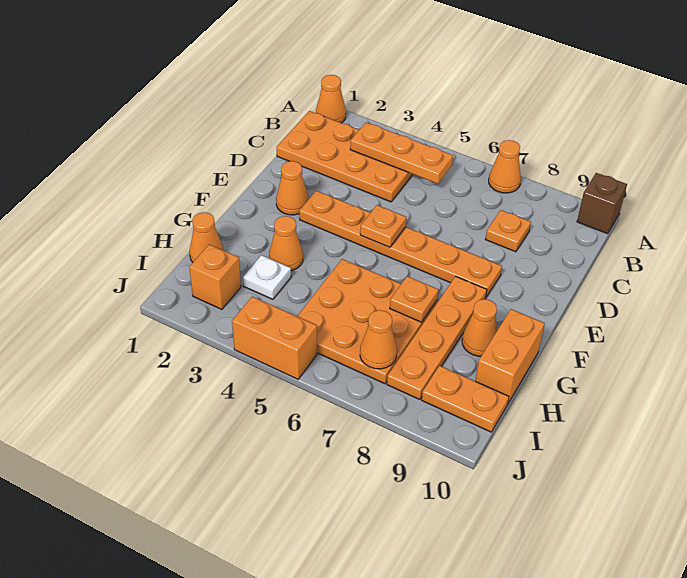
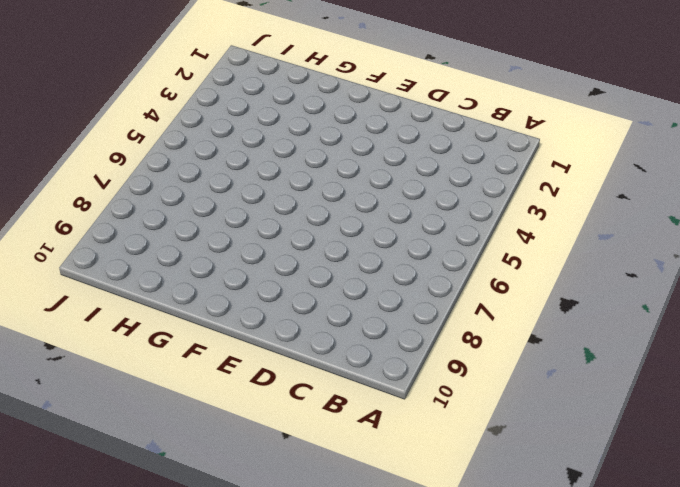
none -> orange cone A1 level 1
none -> orange cone A7 level 1
none -> brown brick A10 level 1

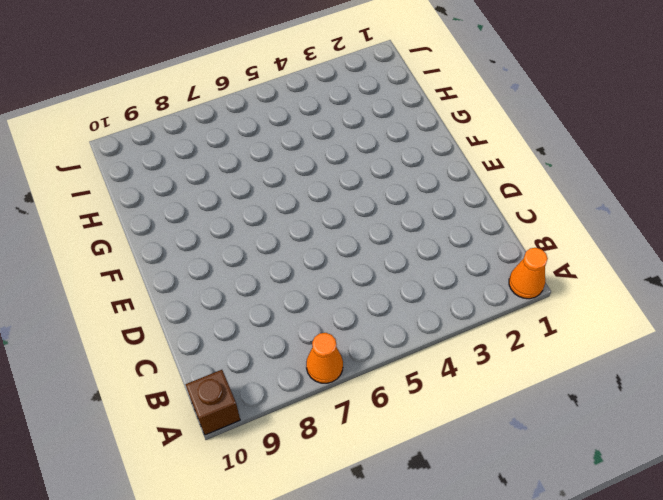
none -> orange plate B1:C4 level 1
none -> orange plate C8 level 1
none -> orange cone E2 level 1

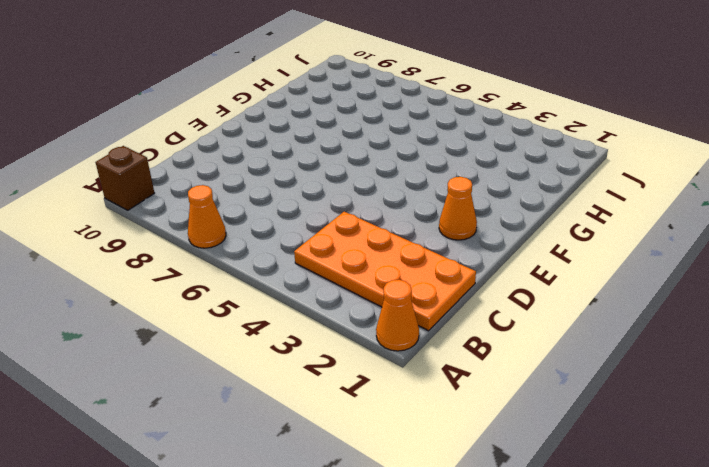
none -> orange plate C8 level 1
none -> orange plate E3:E8 level 1
none -> orange plate F8:I8 level 1

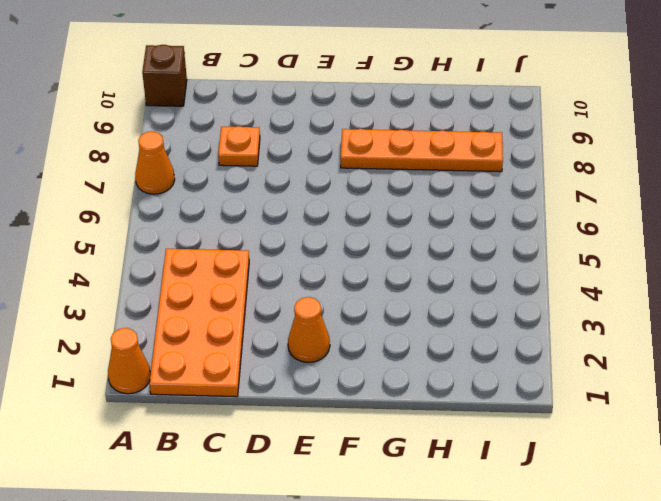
none -> orange plate E3:E8 level 1
none -> orange cone G3 level 1
none -> orange plate G5:I7 level 1

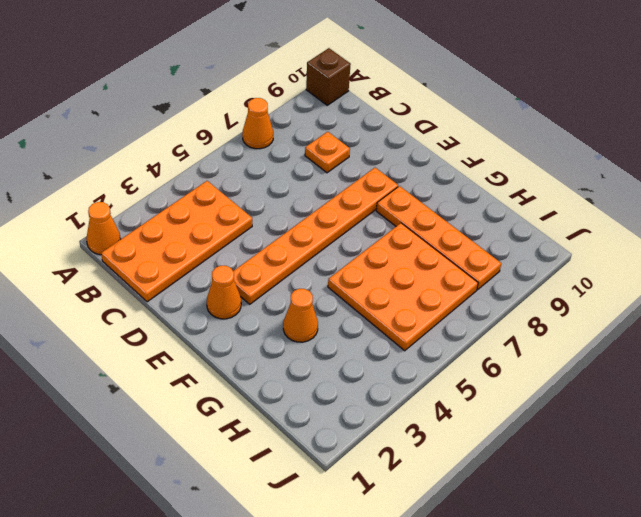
none -> orange cone G9 level 1
none -> orange brick G10:H10 level 1
none -> orange cone H1 level 1

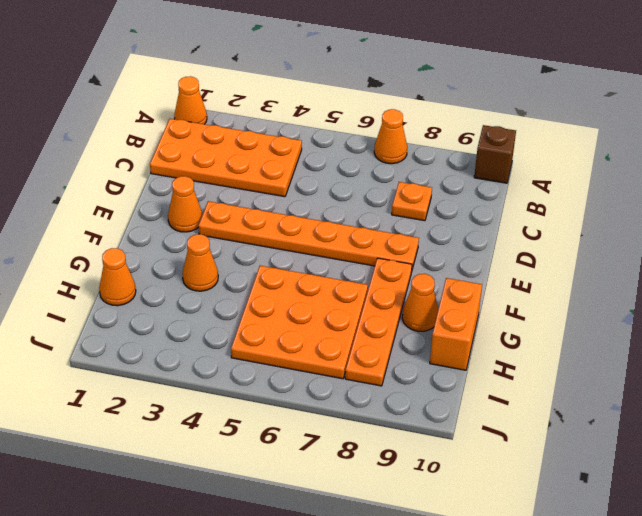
none -> white plate H3 level 1
none -> orange brick I2 level 1
none -> orange plate I9:I10 level 1

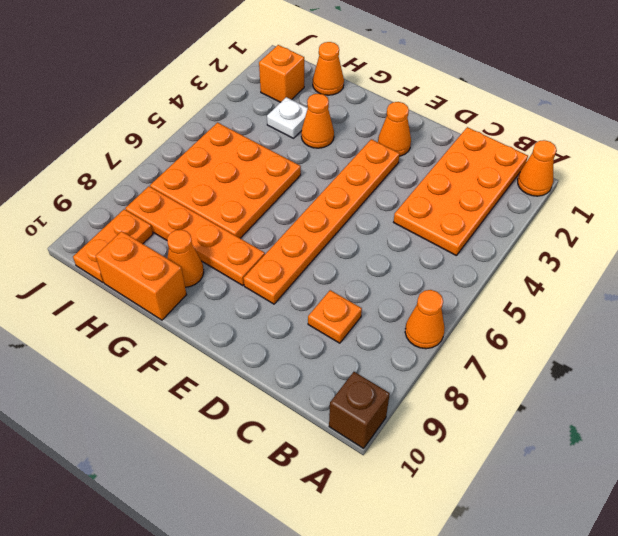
none -> orange brick J4:J5 level 1
none -> orange plate B3:B5 level 2
none -> orange plate E5 level 2

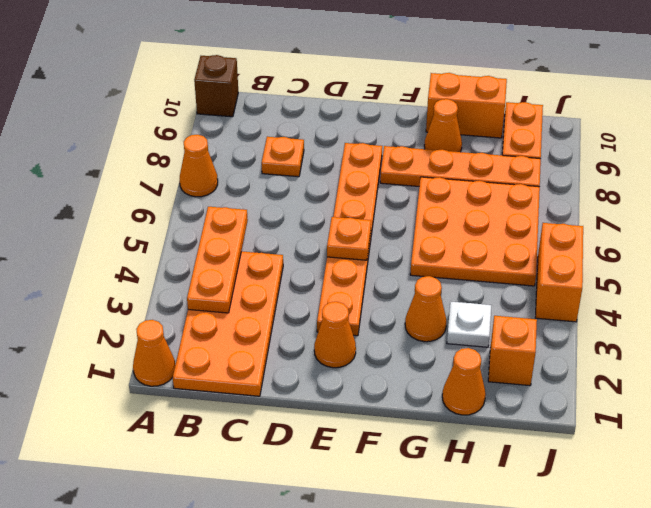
none -> orange plate G7 level 2
none -> orange cone I7 level 2

